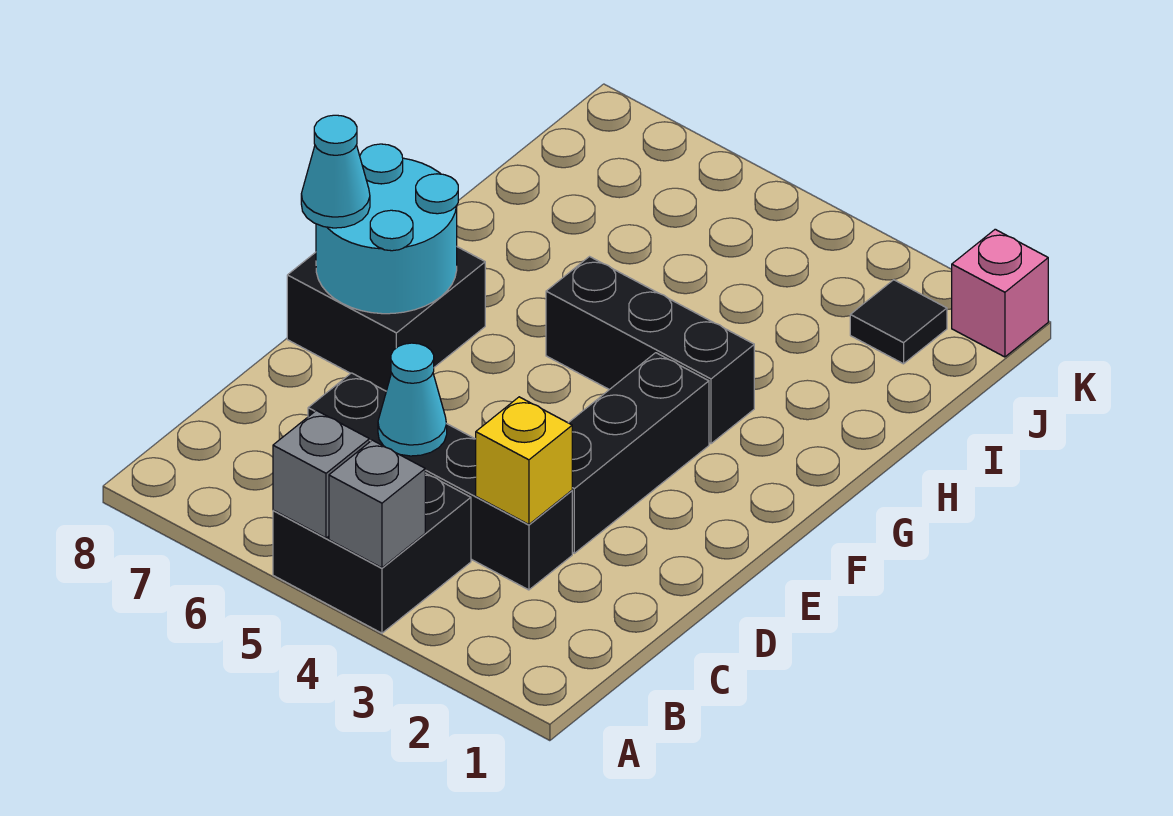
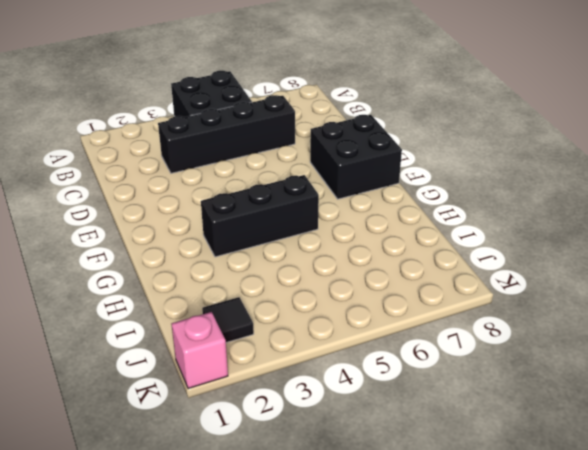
none -> black brick D3:F3 level 1
none -> grey brick A4 level 2
none -> grey brick A5 level 2

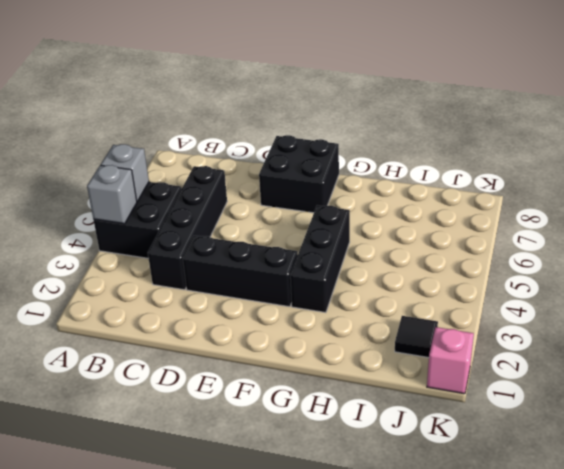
none -> yellow brick C3 level 2
none -> cyan cone C5 level 2
none -> cyan round brick E7:F8 level 2

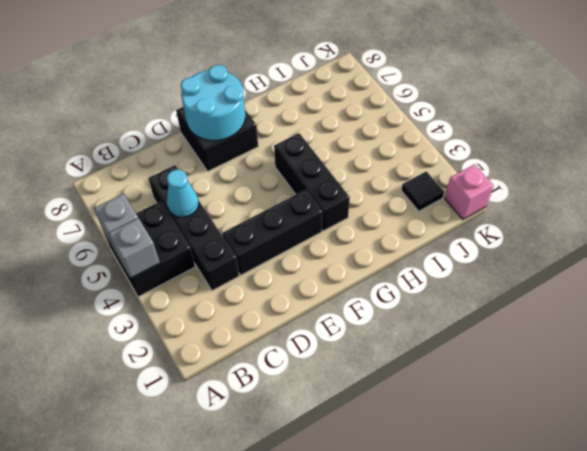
none -> yellow brick C3 level 2
none -> cyan cone E8 level 3

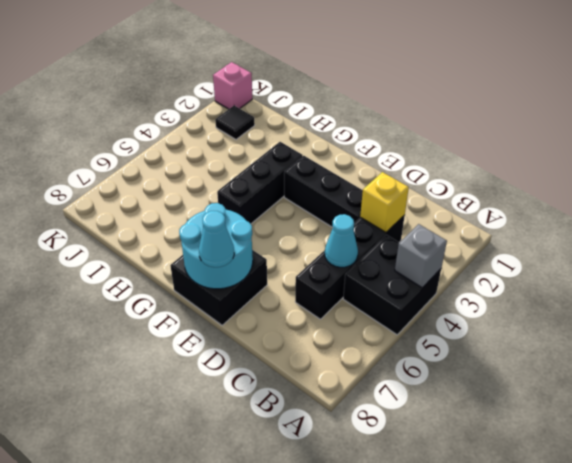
none -> grey brick A5 level 2

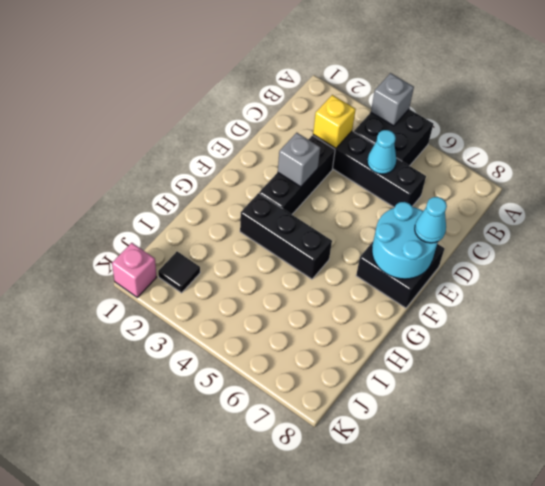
grey brick E3 level 2 -> grey brick A5 level 2

